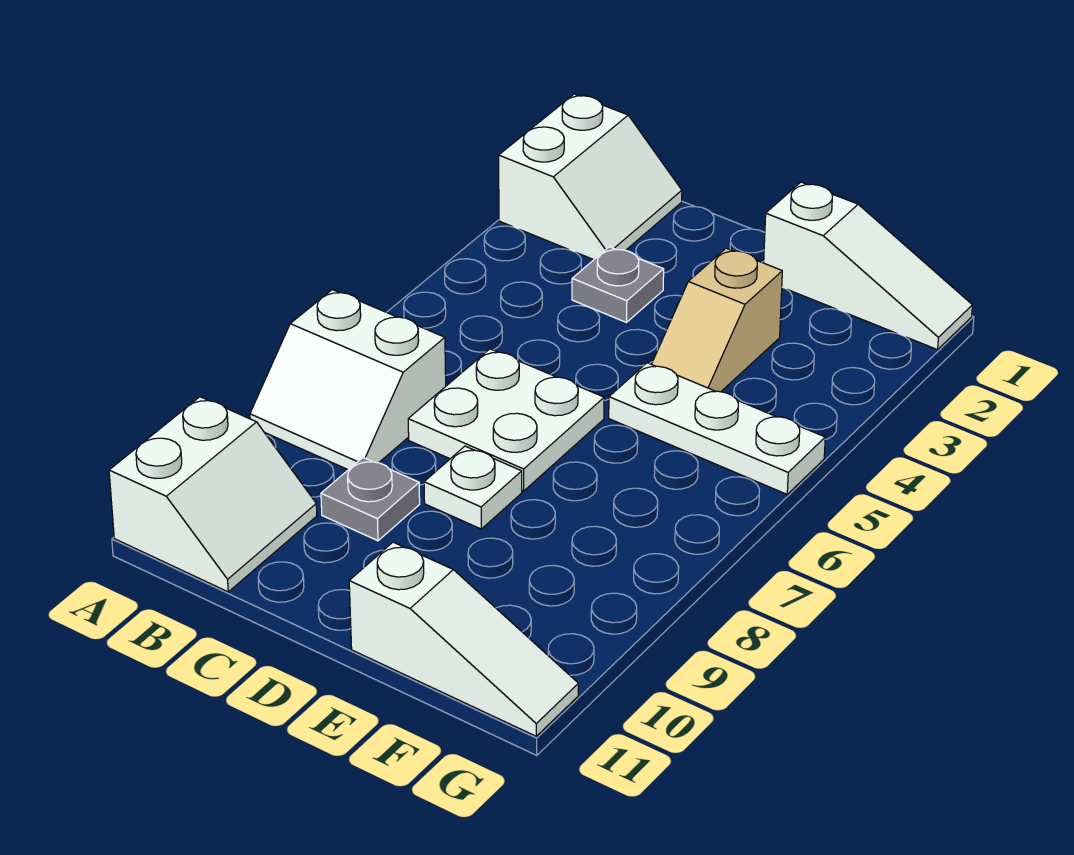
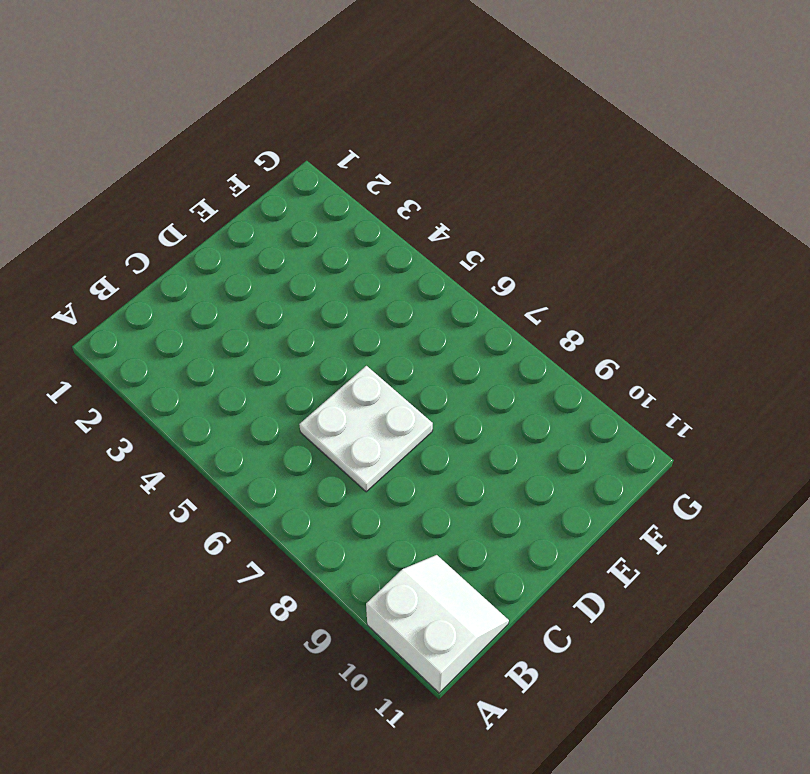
none -> white slope A1:B2 level 1 top A
none -> white slope A7:B8 level 1 top 7

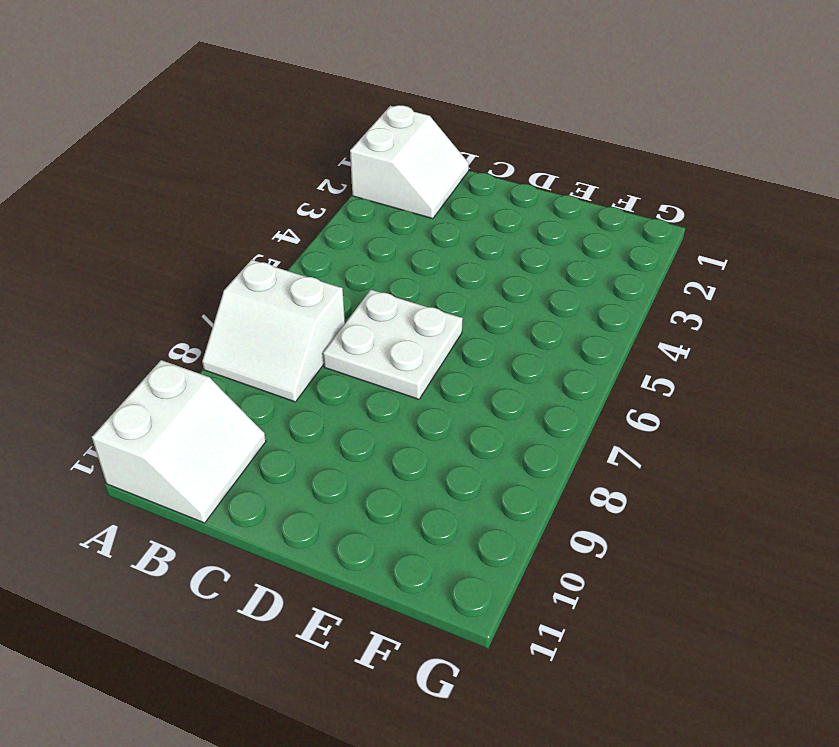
none -> grey plate C3 level 1
none -> grey plate C9 level 1

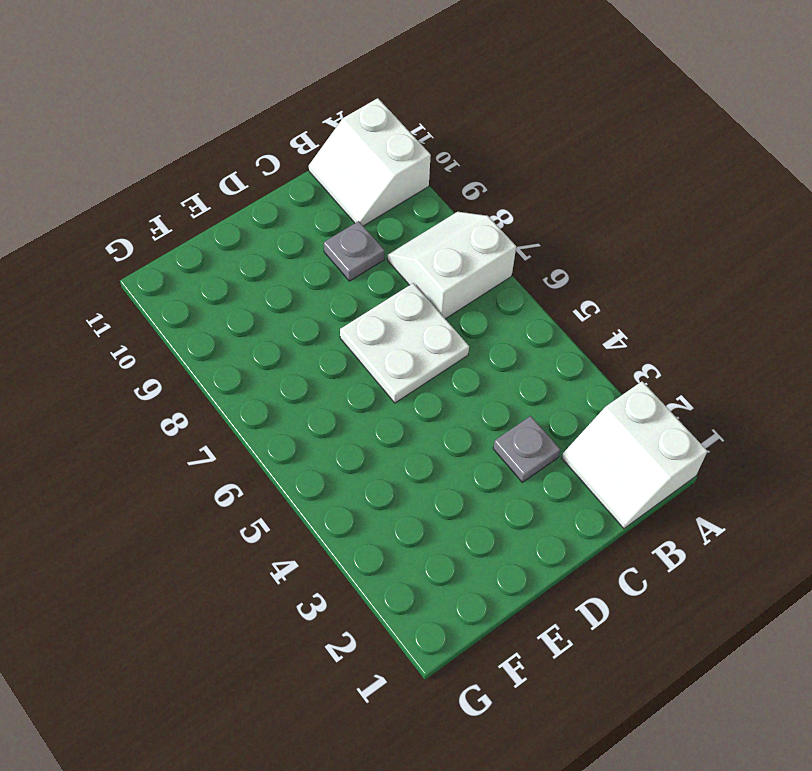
none -> white plate D8 level 1
none -> white slope E1:G1 level 1 top E

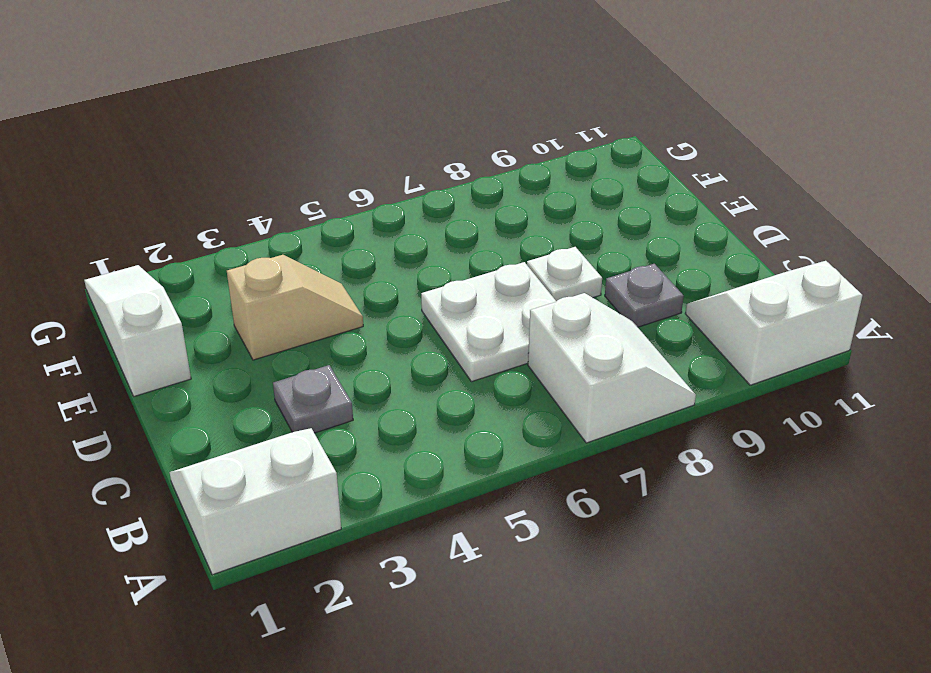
none -> white plate E5:G5 level 1
none -> white slope E11:G11 level 1 top E

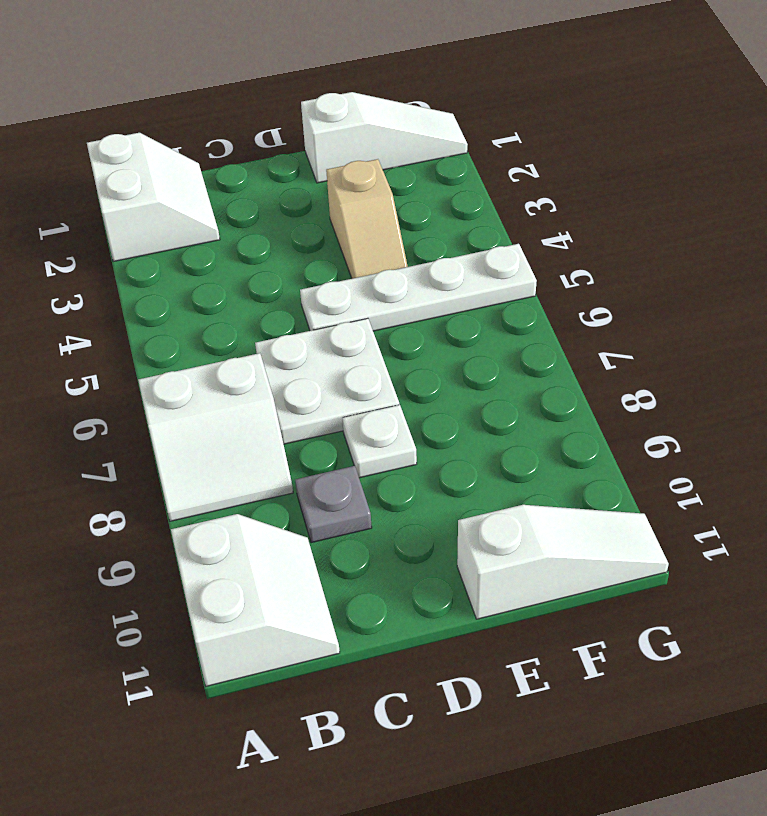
white plate D5:G5 level 1 -> white plate E5:G5 level 1
none -> grey plate C3 level 1

